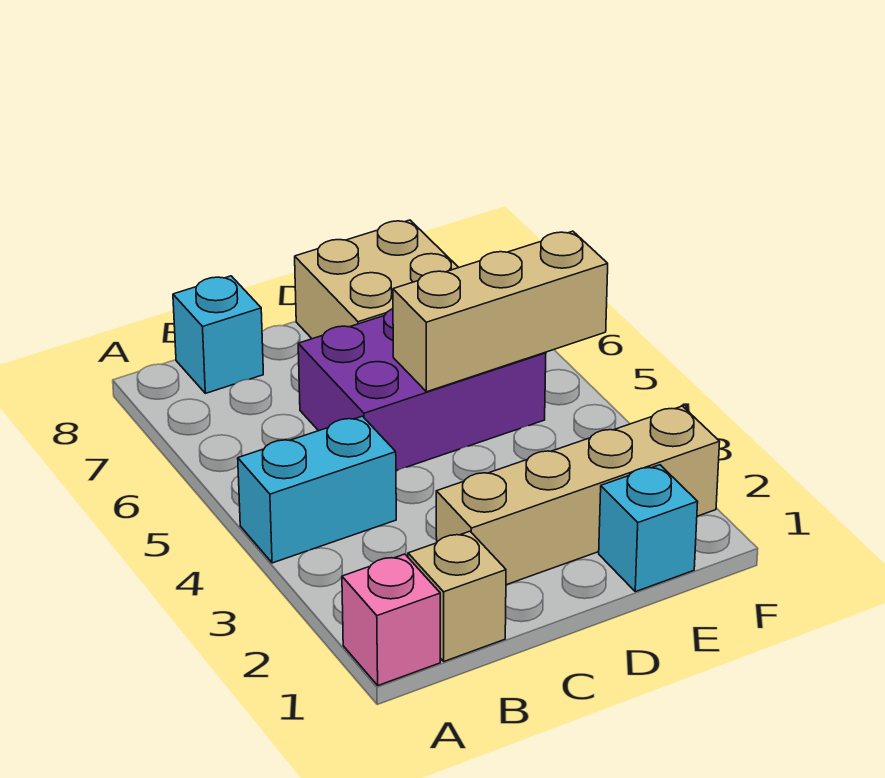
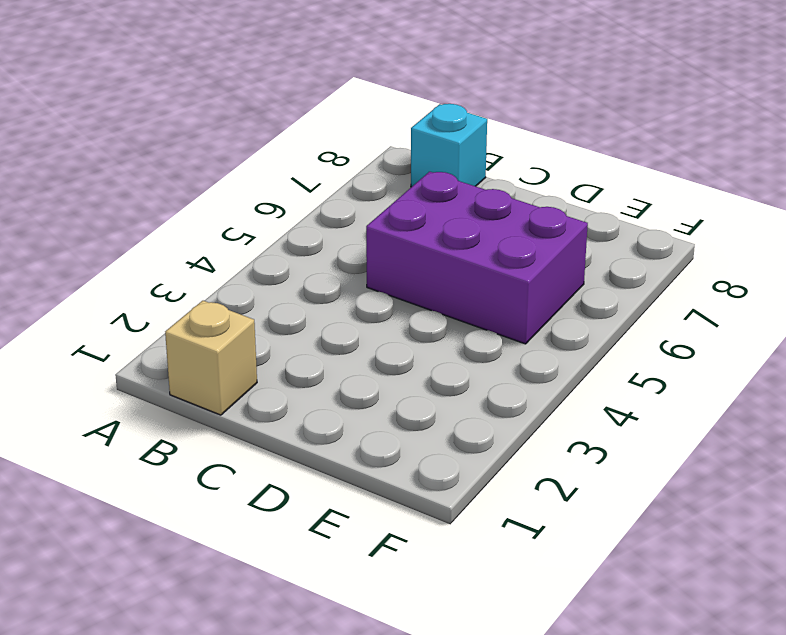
none -> pink brick A1 level 1
none -> cyan brick A4:B4 level 1

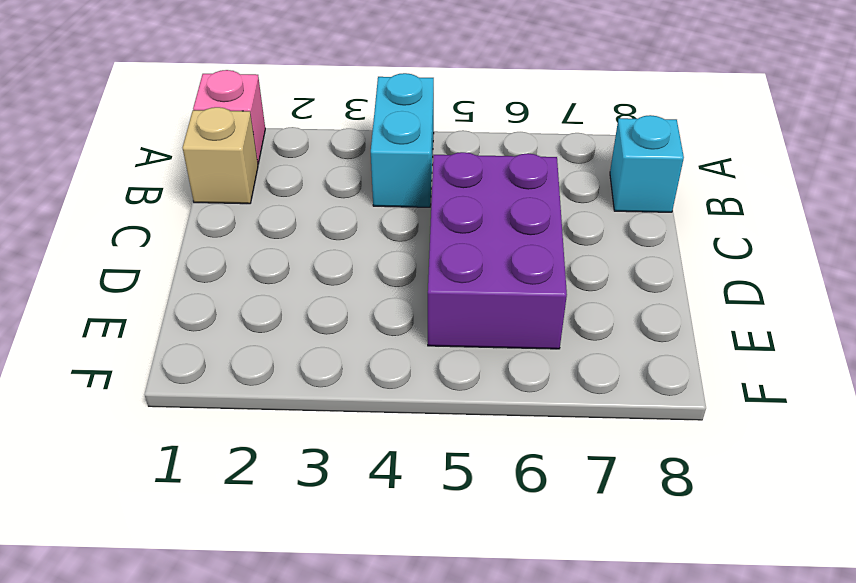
none -> tan brick C2:F2 level 1
none -> tan brick D7:E8 level 1

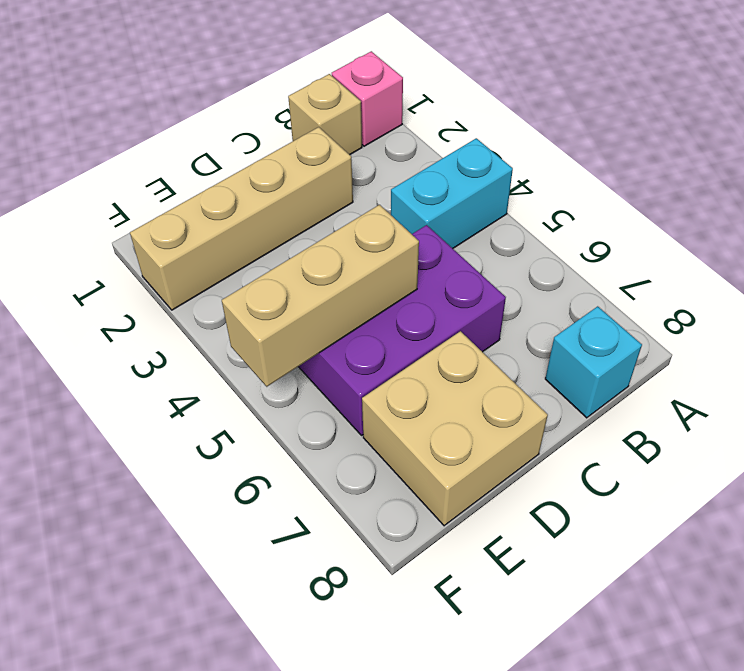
none -> cyan brick E1 level 1

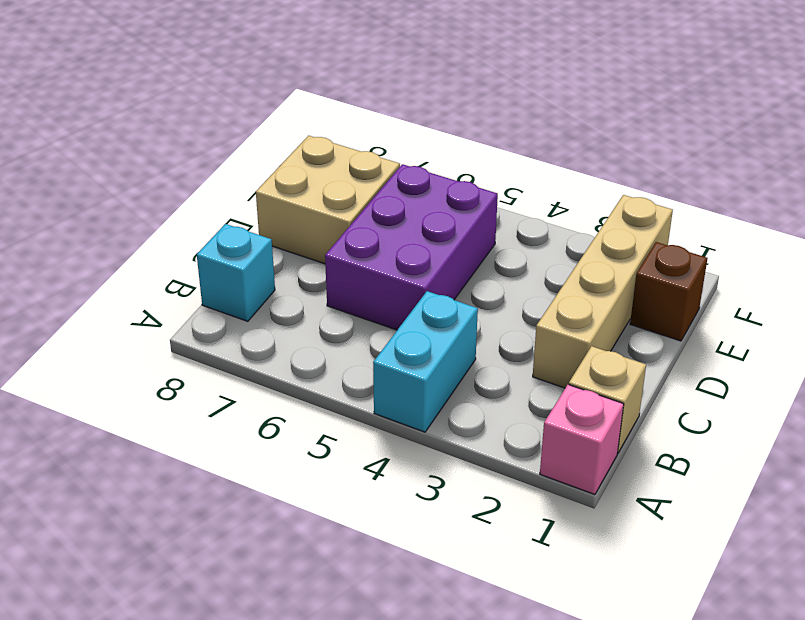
brown brick E1 level 1 -> cyan brick E1 level 1
none -> tan brick D5:F5 level 2

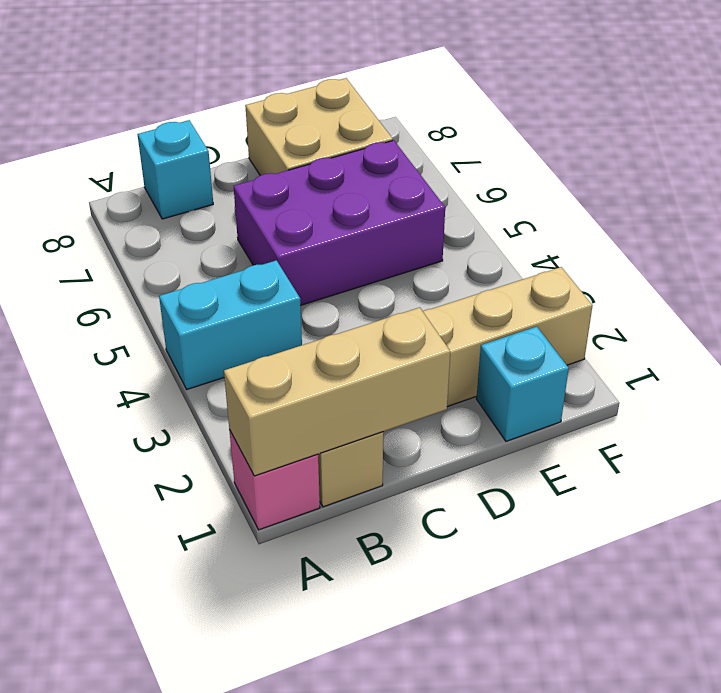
tan brick A1:C1 level 2 -> tan brick D5:F5 level 2

